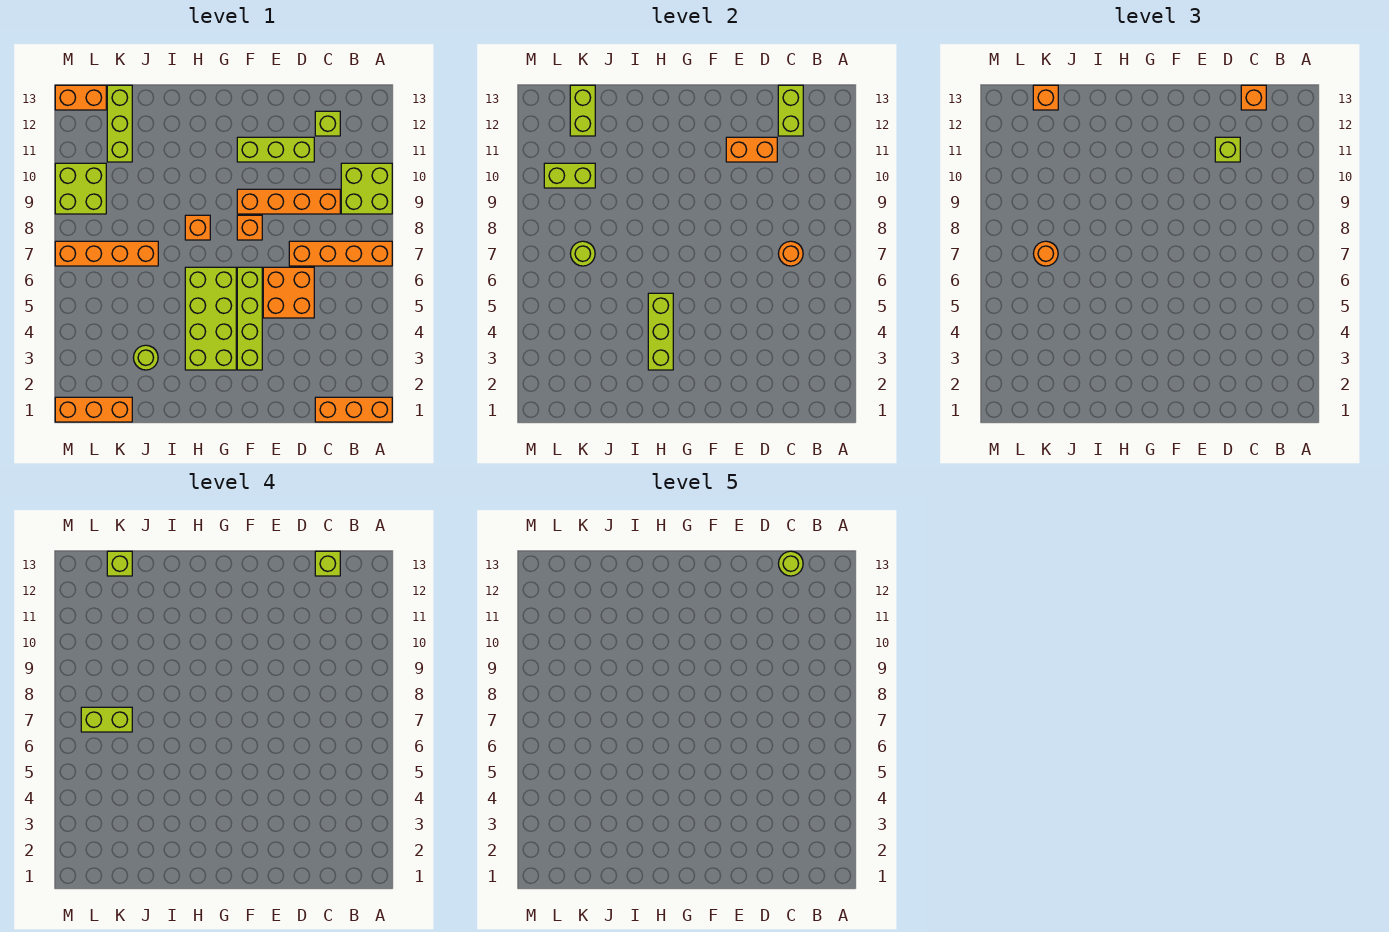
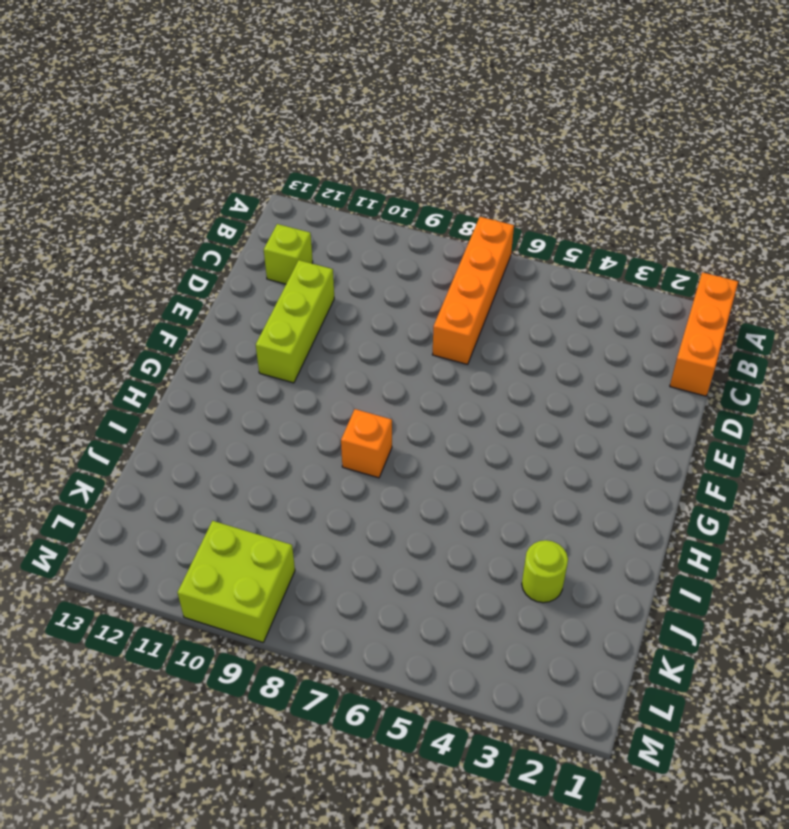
none -> lime brick A9:B10 level 1
none -> orange brick C9:F9 level 1
none -> orange brick D5:E6 level 1
none -> lime brick F3:F6 level 1

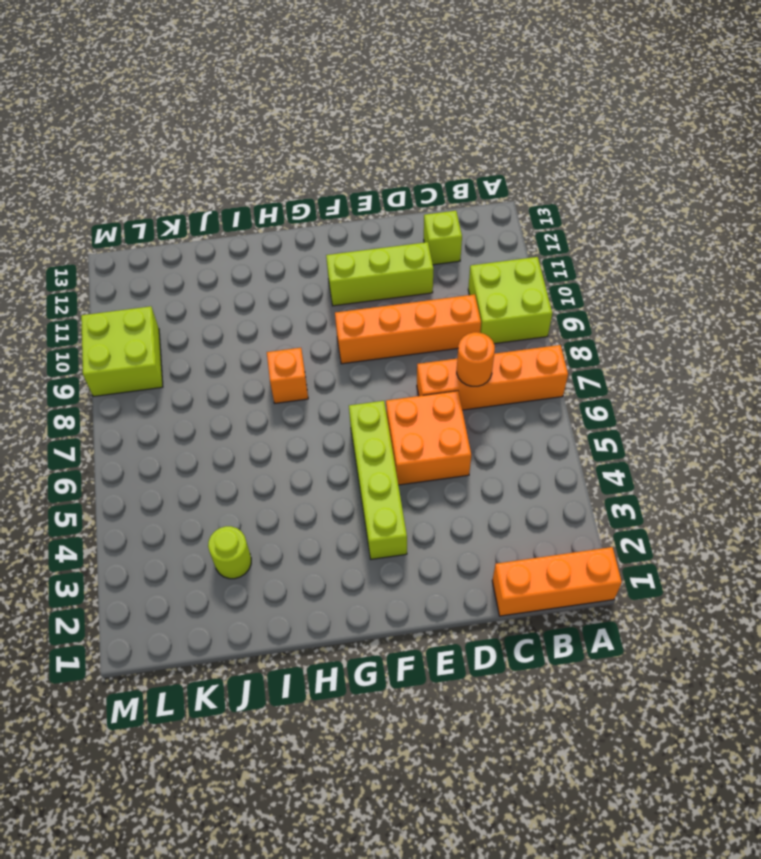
none -> orange brick F8 level 1
none -> lime brick G3:H6 level 1
none -> orange brick J7:M7 level 1
none -> orange brick K1:M1 level 1

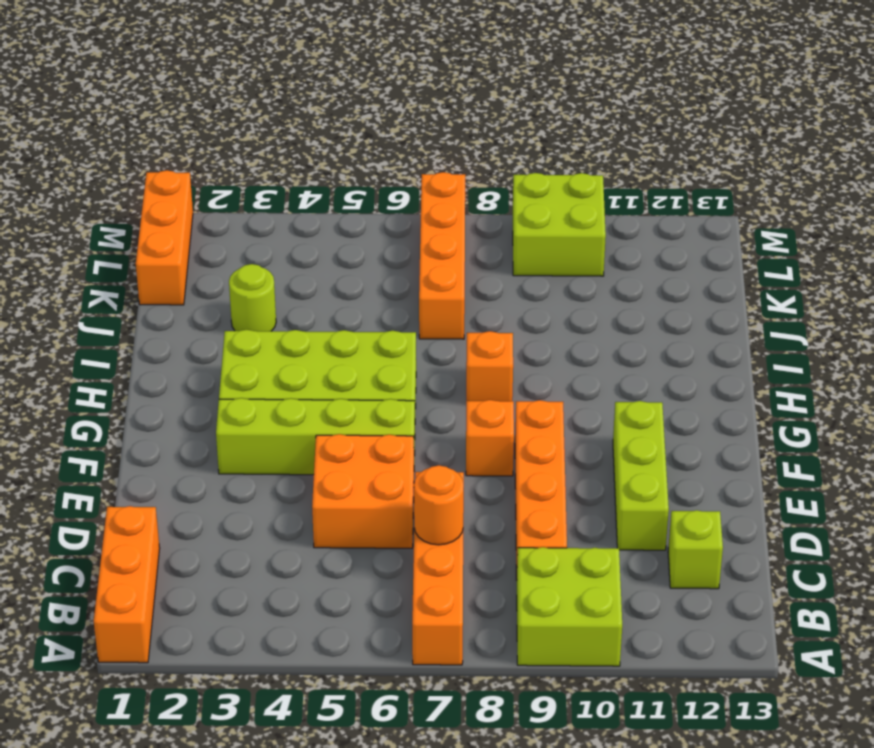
none -> lime brick K11:K13 level 1
none -> orange brick L13:M13 level 1
none -> lime brick C12:C13 level 2
none -> orange brick D11:E11 level 2

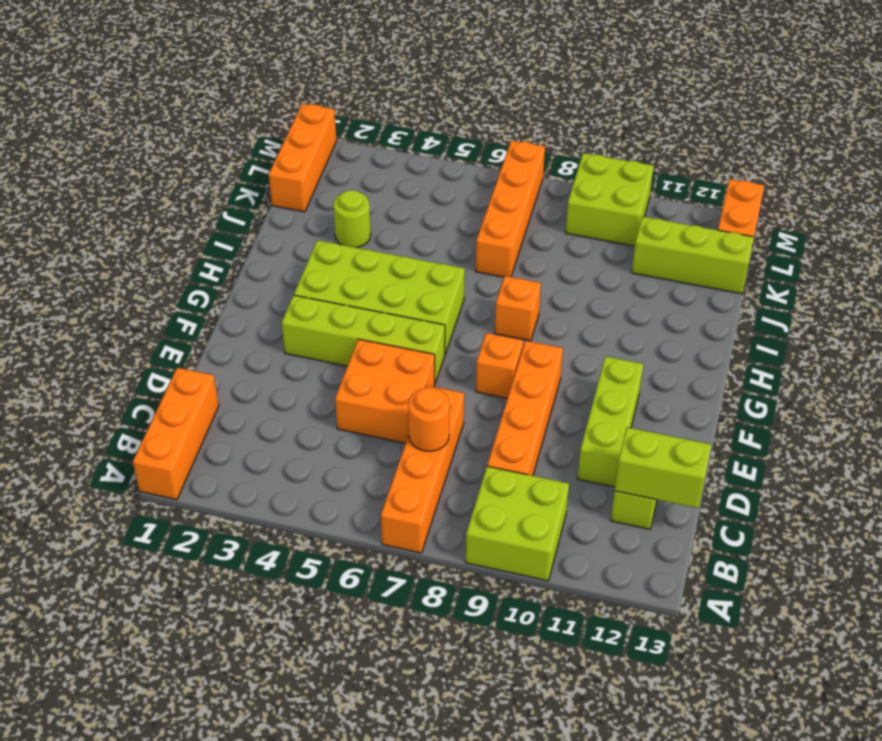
none -> orange brick D11:E11 level 2
none -> lime brick H3:H5 level 2
none -> lime round brick K7 level 2
none -> lime brick K10:L10 level 2

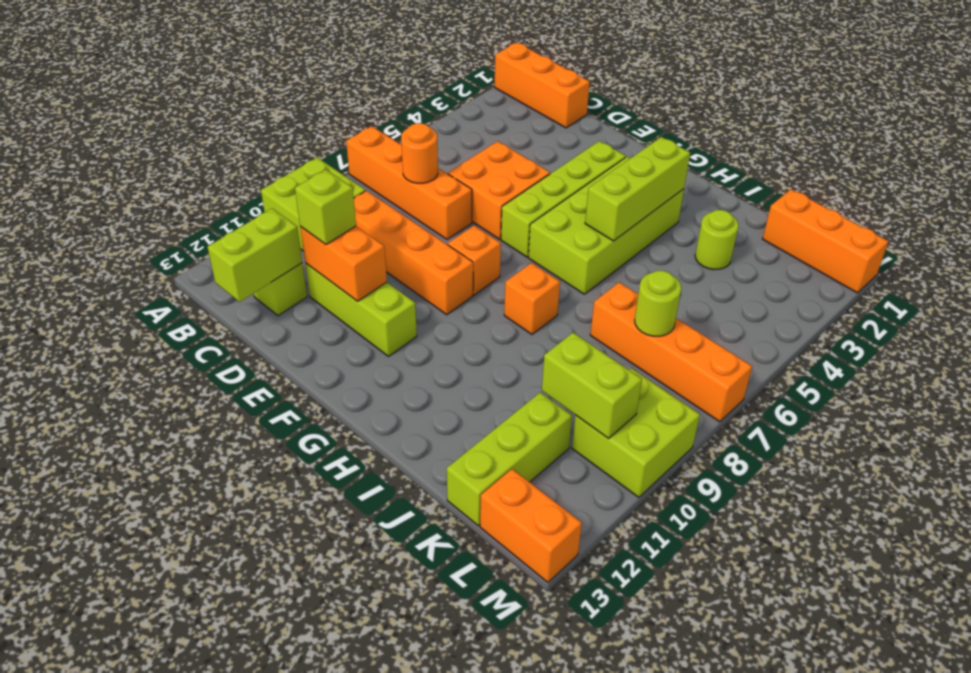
none -> lime brick K12:K13 level 2
none -> orange brick C13 level 3
none -> orange round brick K7 level 3
none -> orange brick K13 level 3

